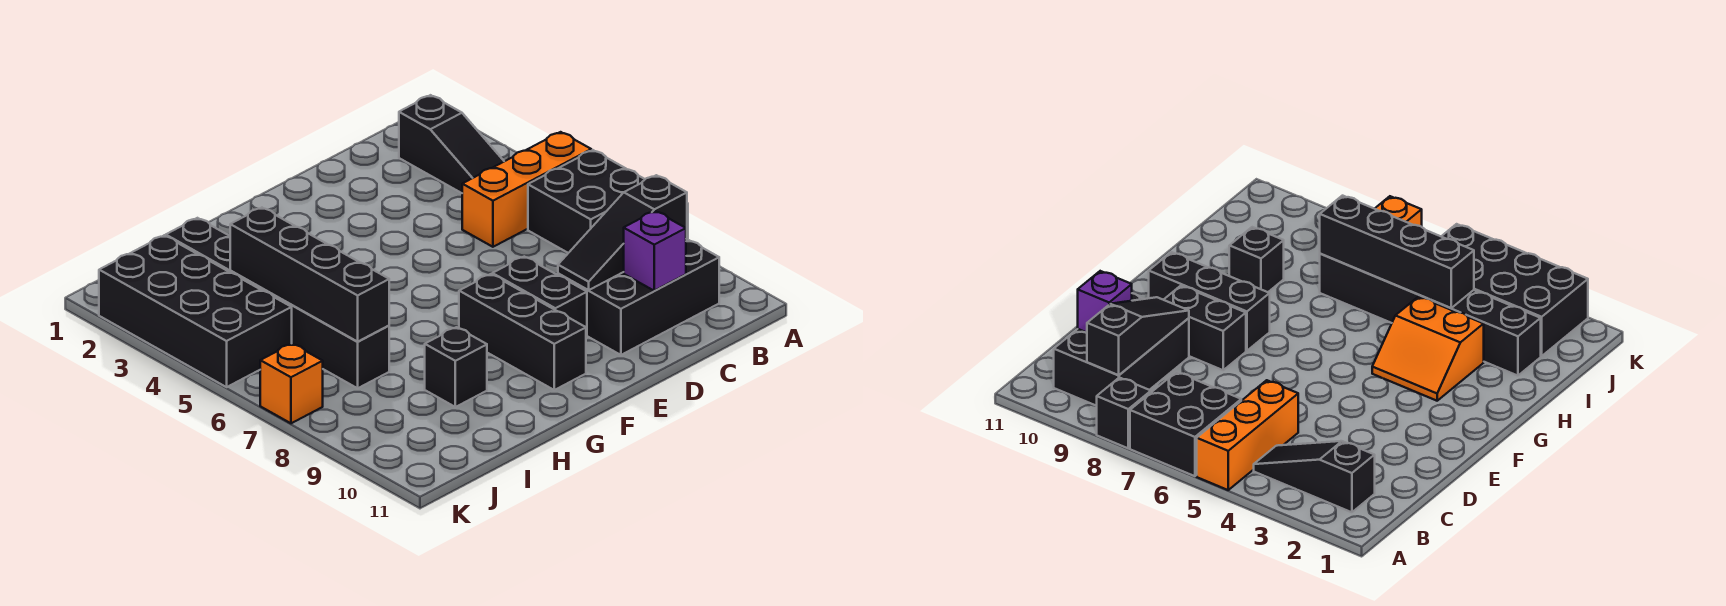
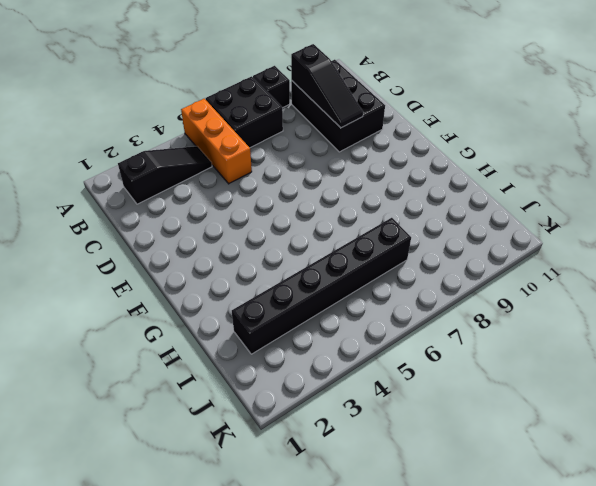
none -> black brick E8:E9 level 1
none -> black brick F8:F10 level 1
none -> orange slope G3:H4 level 1 top H

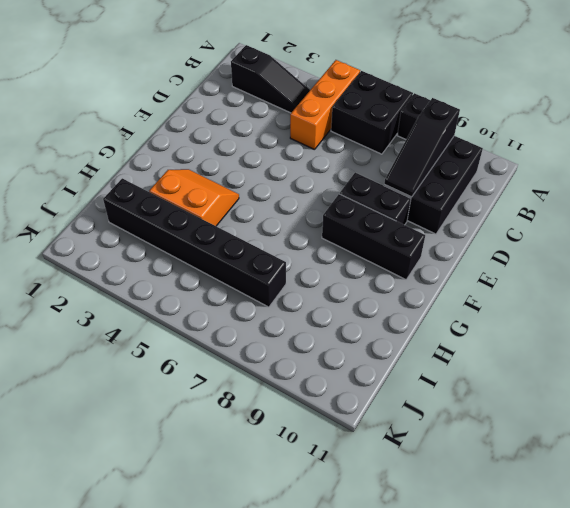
none -> black brick H9 level 1
none -> black brick J2:K5 level 1
none -> orange brick K7 level 1

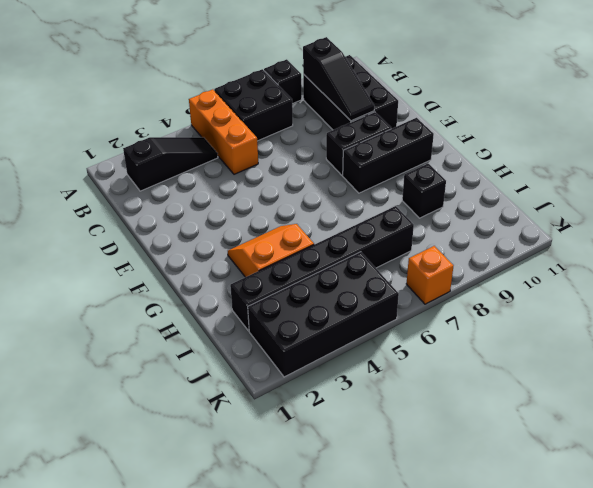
none -> purple brick C10 level 2
none -> black brick I4:I7 level 2

